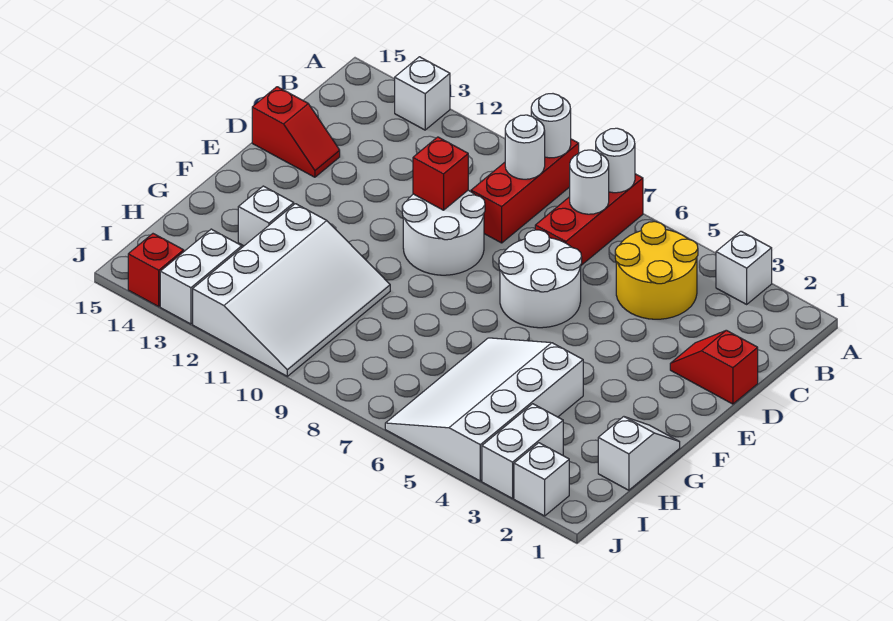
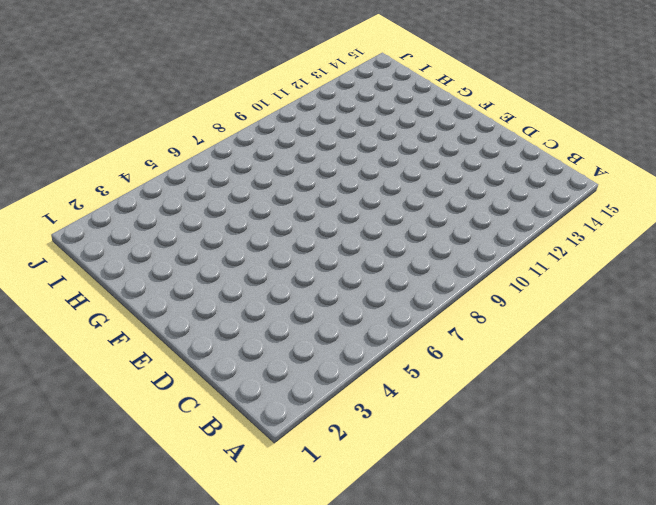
none -> white brick A3 level 1
none -> red brick A7:C7 level 1
none -> red brick A9:C9 level 1

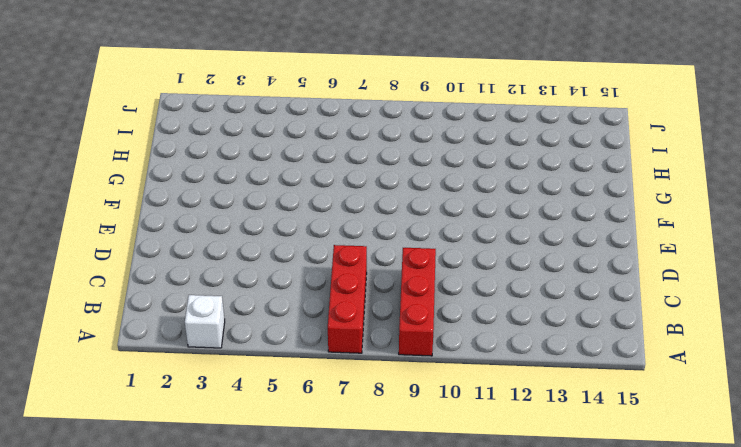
none -> white brick A13 level 1
none -> yellow round brick B4:C5 level 1
none -> red slope D1:D2 level 1 top 1

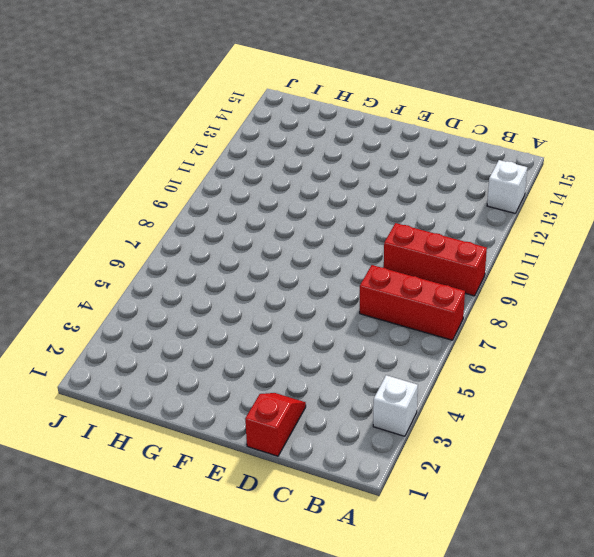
none -> yellow round brick B4:C5 level 1
none -> white round brick D6:E7 level 1
none -> white round brick D9:E10 level 1

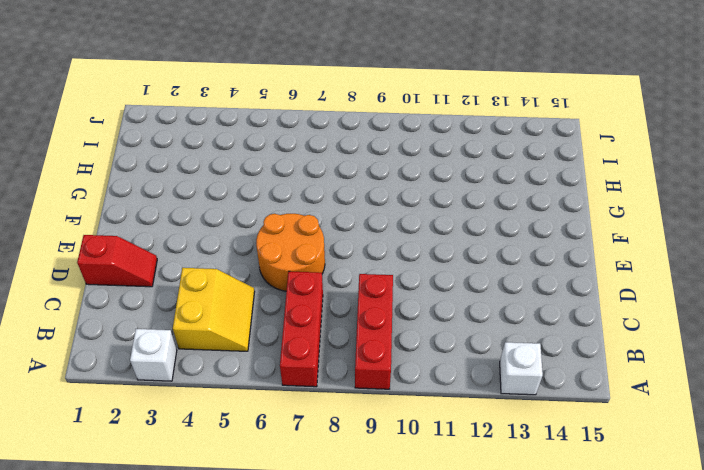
yellow slope B4:C5 level 1 top 4 -> yellow round brick B4:C5 level 1
orange round brick D6:E7 level 1 -> white round brick D6:E7 level 1
none -> white round brick D9:E10 level 1
none -> red slope D14:D15 level 1 top 15
none -> white slope G1:H1 level 1 top H

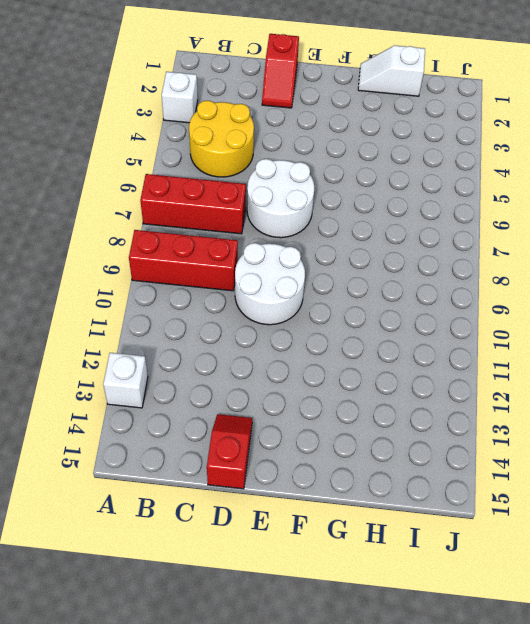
none -> white slope G4:J6 level 1 top 4
none -> white slope G10:J12 level 1 top 12
none -> white brick G13 level 1

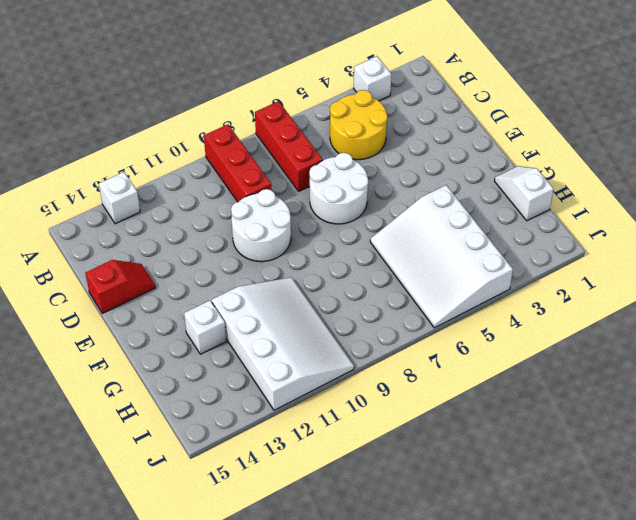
none -> red slope D1:D2 level 1 top 1
none -> white brick I3:J3 level 1
none -> white brick I13:J13 level 1

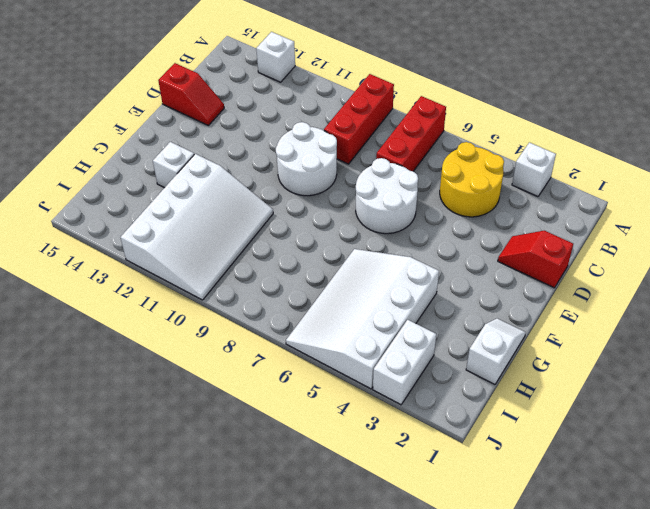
none -> white brick I13:J13 level 1
none -> white brick J2 level 1
none -> red brick J14 level 1

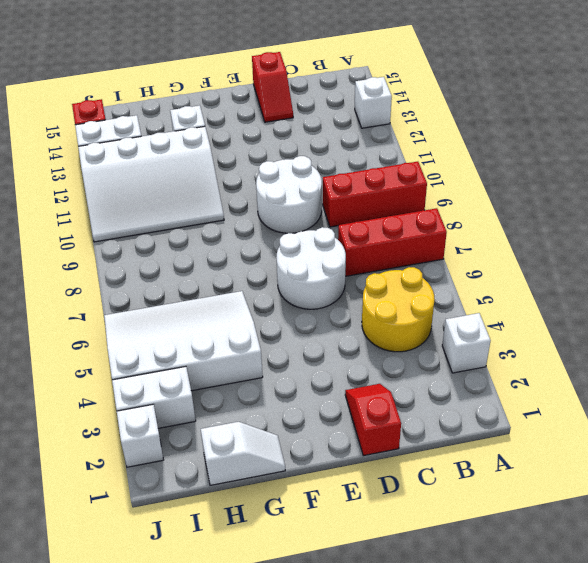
none -> white round brick A7 level 2
none -> white round brick A9 level 2
none -> white round brick B7 level 2

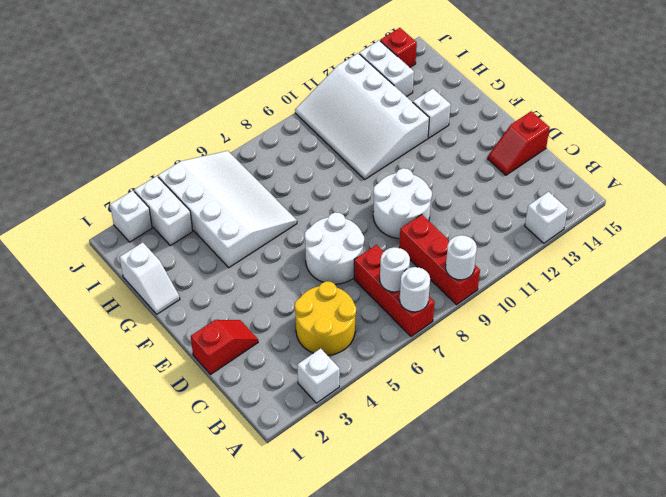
none -> white round brick B9 level 2
none -> red brick D10 level 2

